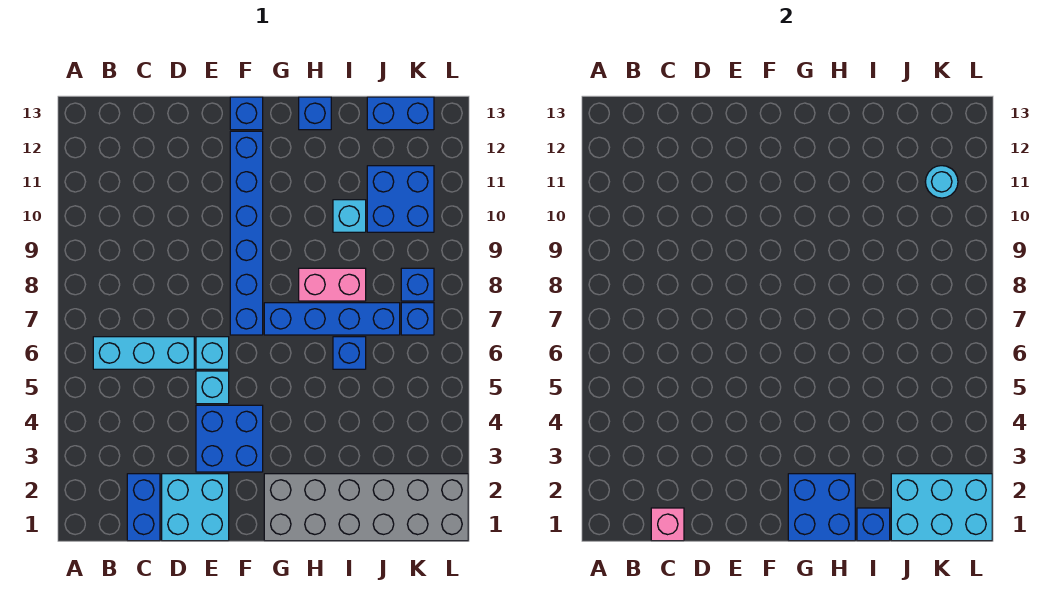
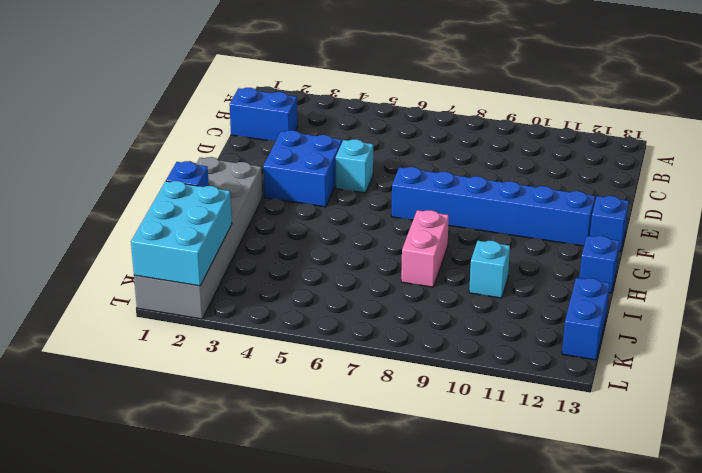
none -> cyan brick B6:D6 level 1
none -> cyan brick D1:E2 level 1
none -> cyan brick E6 level 1

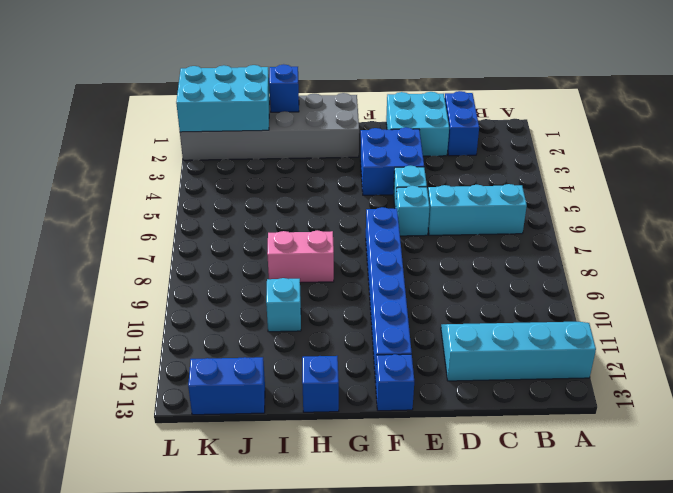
cyan slope A11:D12 level 1 top 12 -> none
none -> blue brick G7:J7 level 1
none -> blue brick I6 level 1
none -> blue brick J10:K11 level 1

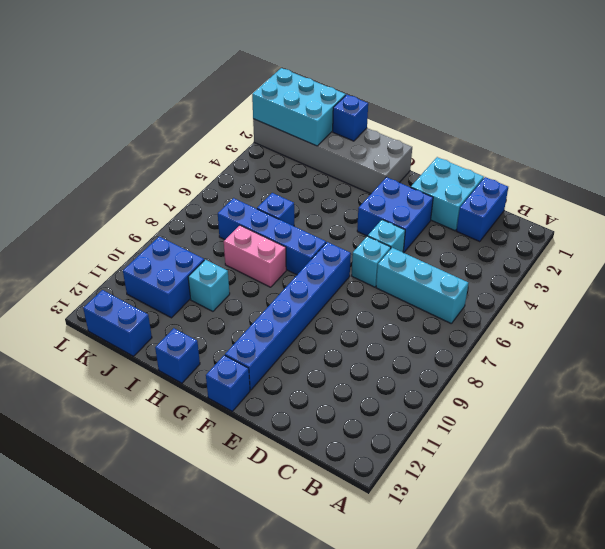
none -> blue brick K7 level 1
none -> blue brick K8 level 1
none -> pink brick C1 level 2

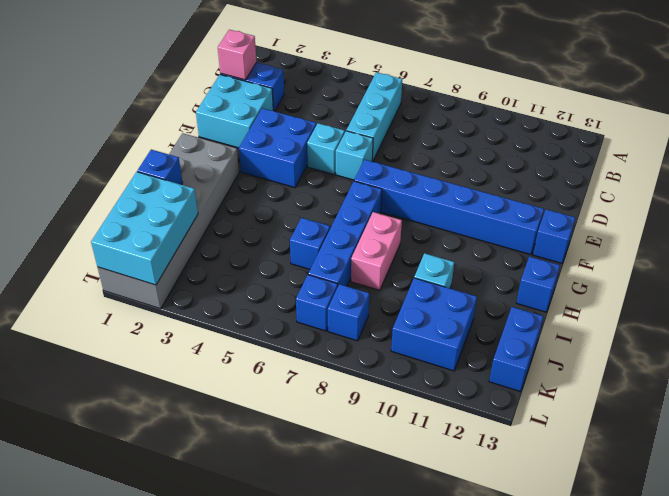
none -> blue brick G1:H2 level 2
none -> cyan round brick K11 level 2

